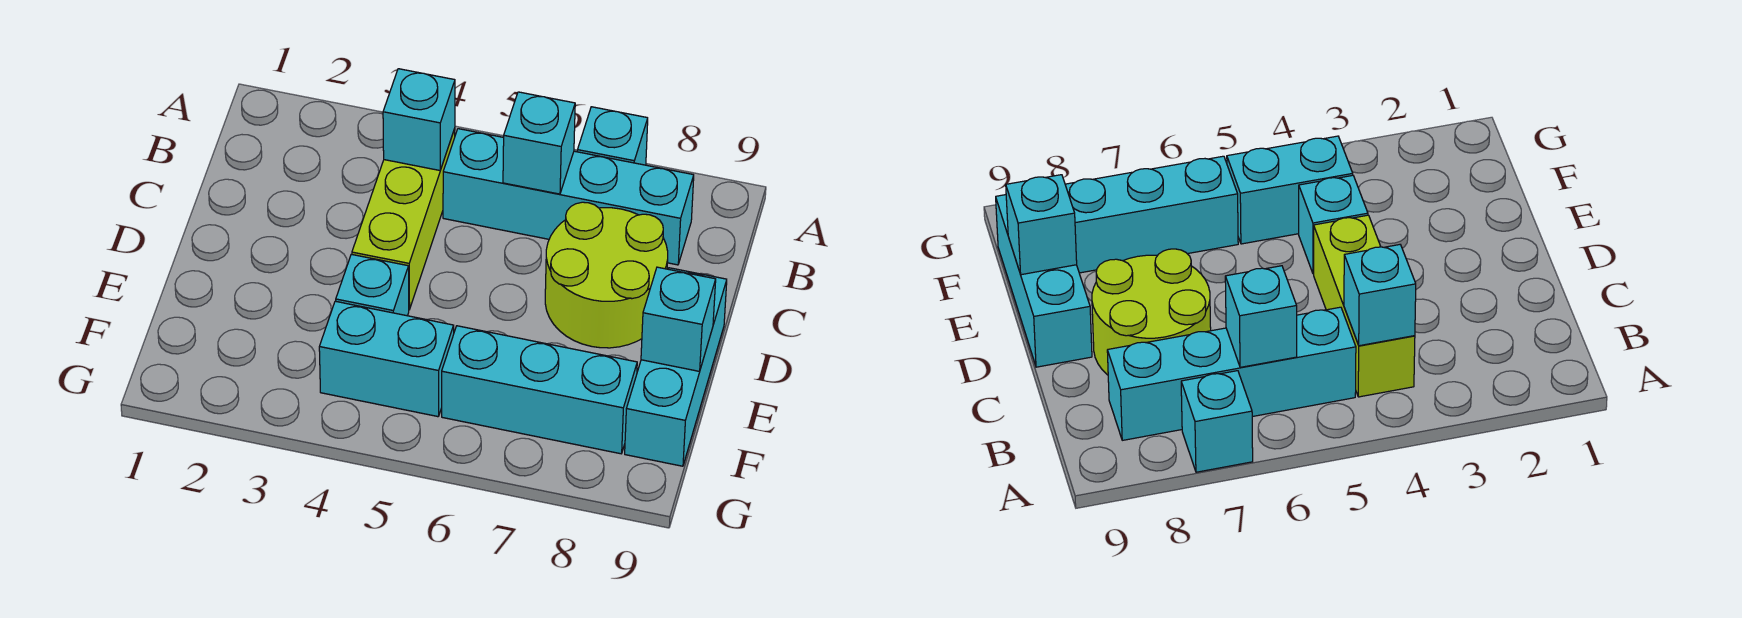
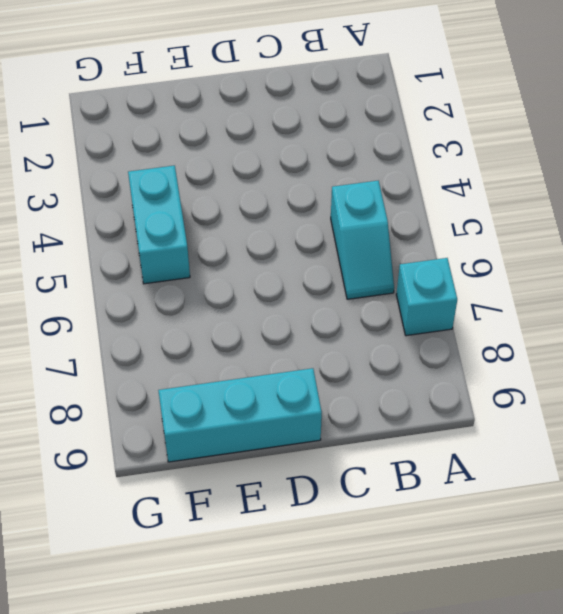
cyan slope B5:B6 level 1 top 5 -> cyan brick B5:B8 level 1
none -> lime brick B4:D4 level 1
none -> lime round brick C7:D8 level 1

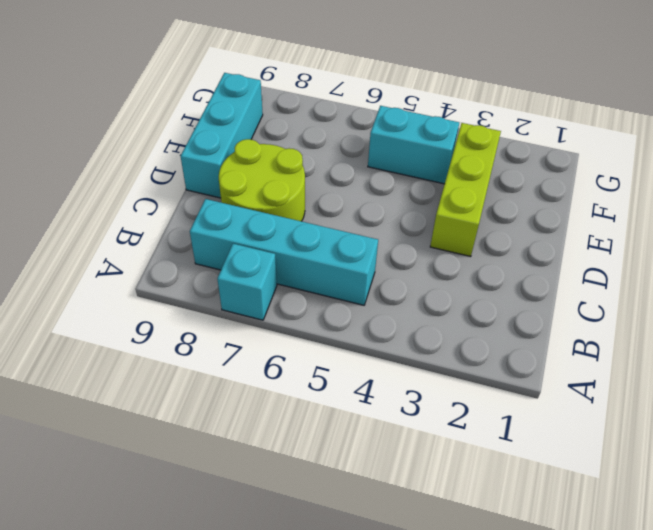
lime brick D3:F3 level 1 -> lime brick B4:D4 level 1
none -> cyan brick E4 level 1
none -> cyan brick F6:F8 level 1

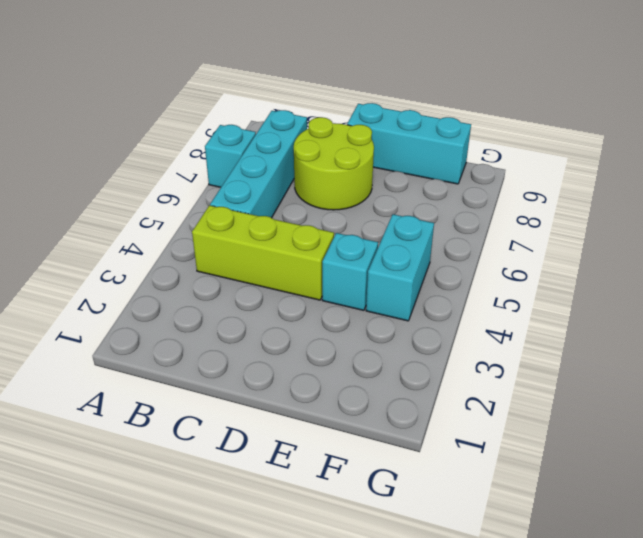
none -> cyan brick F6:F8 level 1
none -> cyan brick B4 level 2

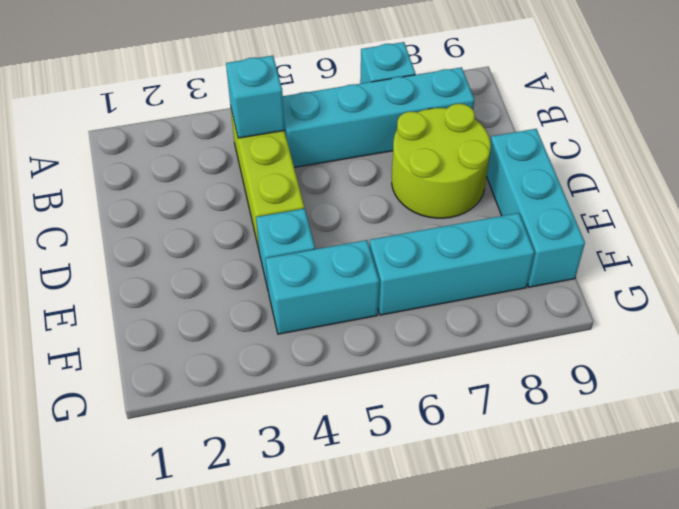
none -> cyan brick B6 level 2
none -> cyan brick E9 level 2

